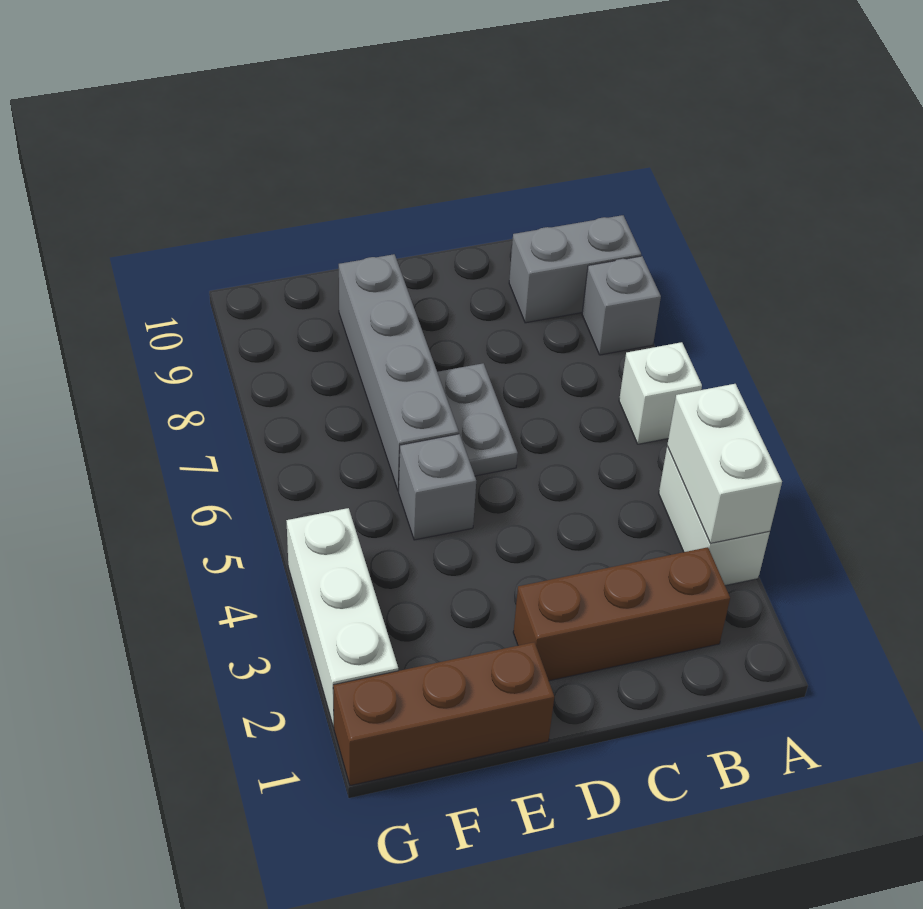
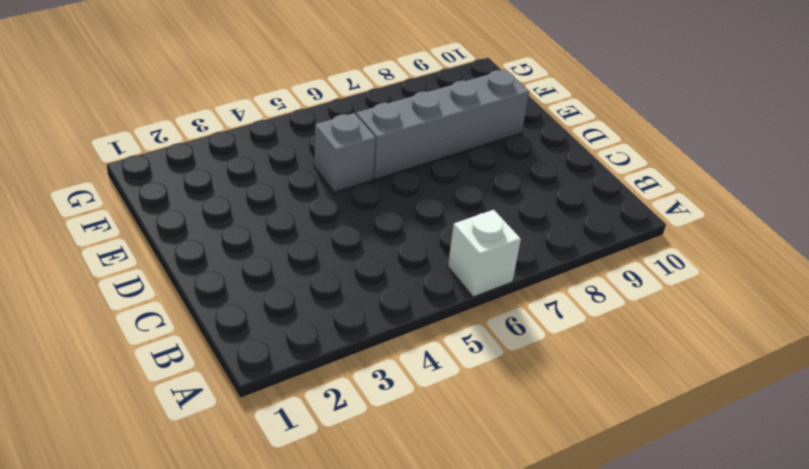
none -> white brick A3:A4 level 1
none -> grey brick A8 level 1

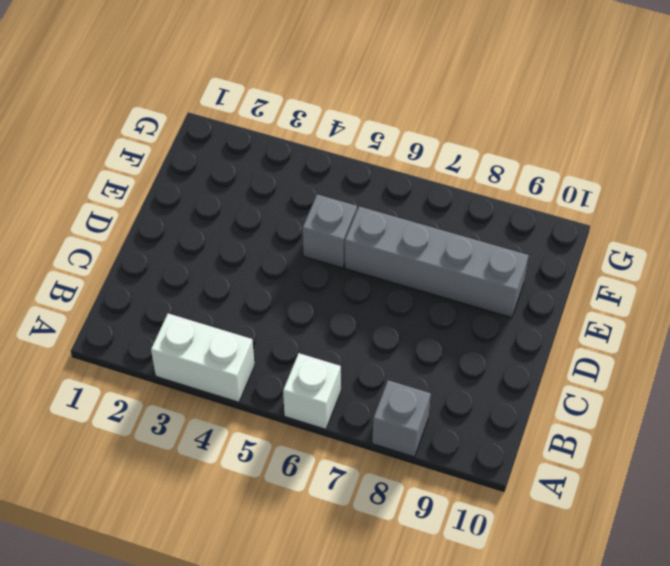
none -> grey brick A9:B9 level 1
none -> brown brick B2:D2 level 1

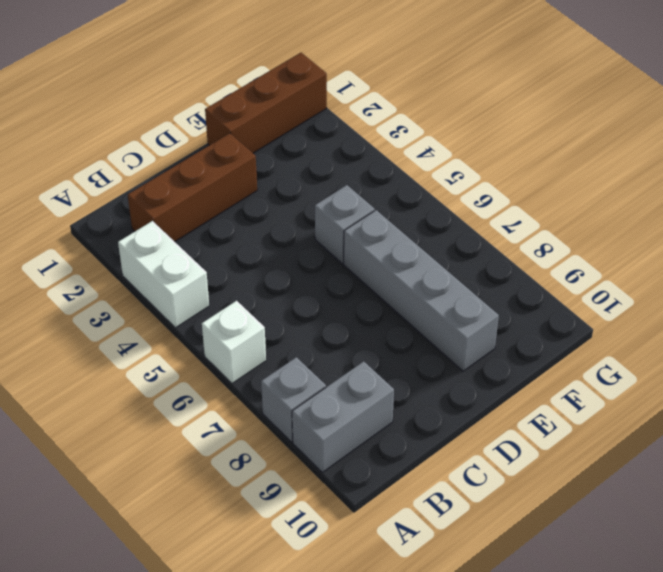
none -> grey plate D6:D7 level 1
none -> white brick G2:G4 level 1

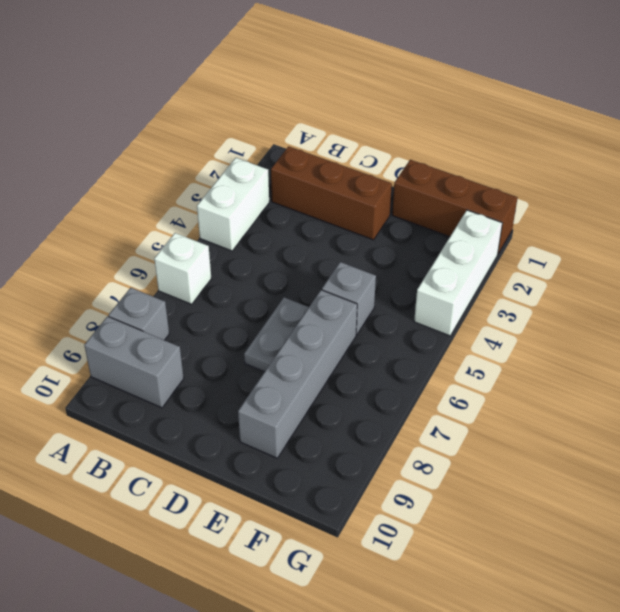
none -> white brick A3:A4 level 2

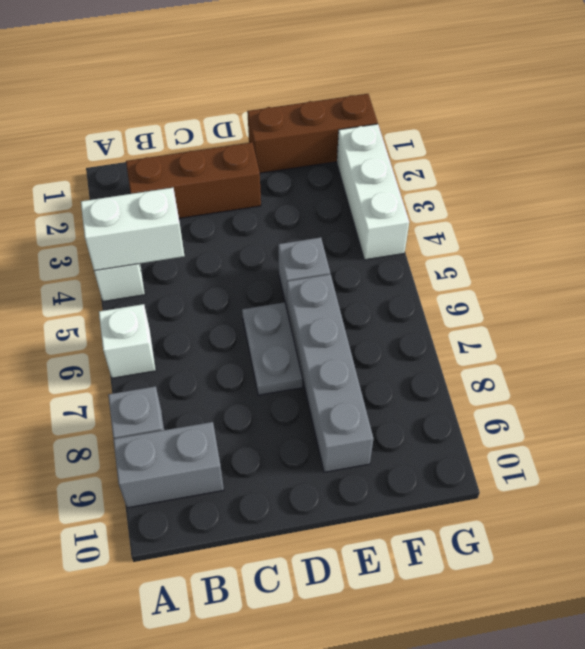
white brick A4:B4 level 2 -> white brick A3:A4 level 2

